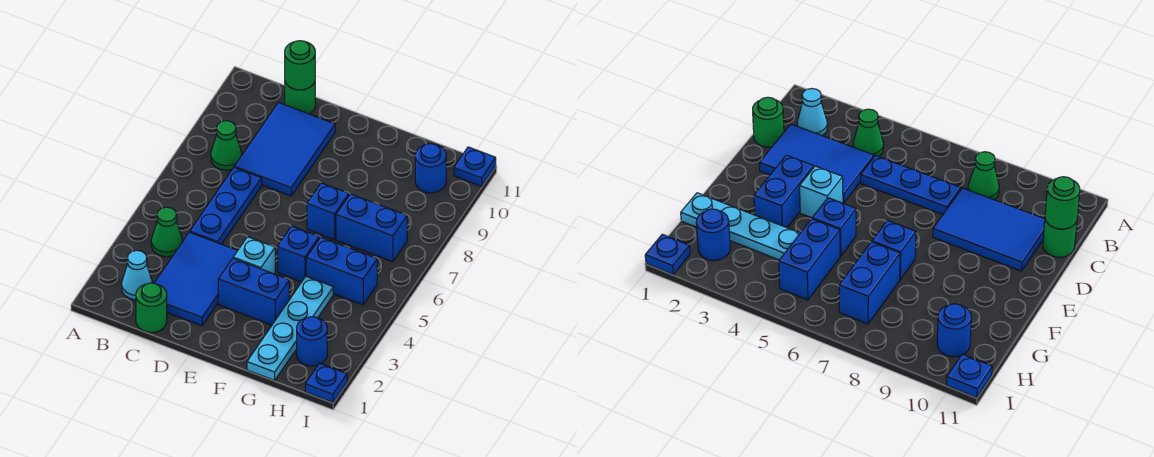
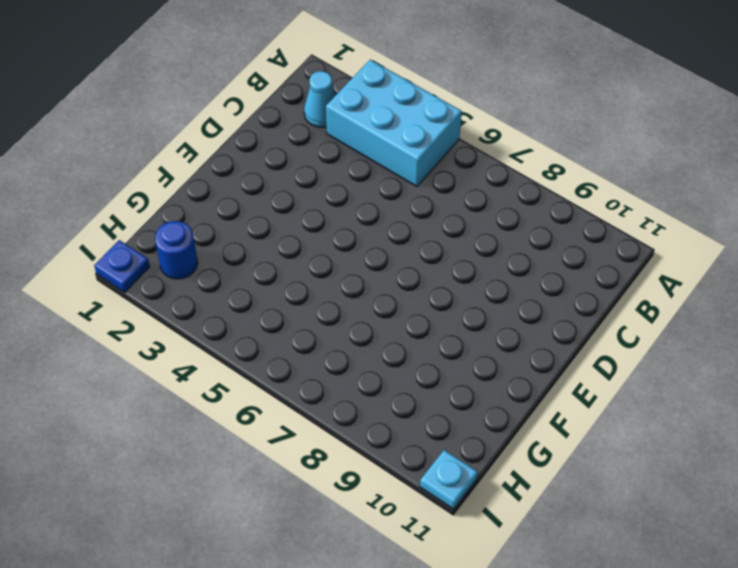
cyan brick A3:B5 level 1 -> green cone B4 level 1
cyan plate I11 level 1 -> blue plate I11 level 1
none -> green cone B8 level 1
none -> green round brick C1 level 1
none -> blue tile C2:D4 level 1

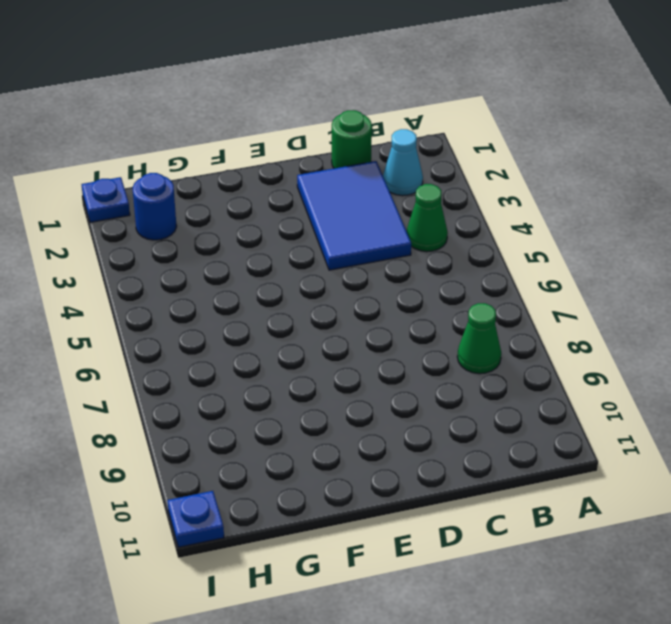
none -> blue plate C5:C7 level 1
none -> blue tile C8:D10 level 1
none -> green round brick C11 level 1

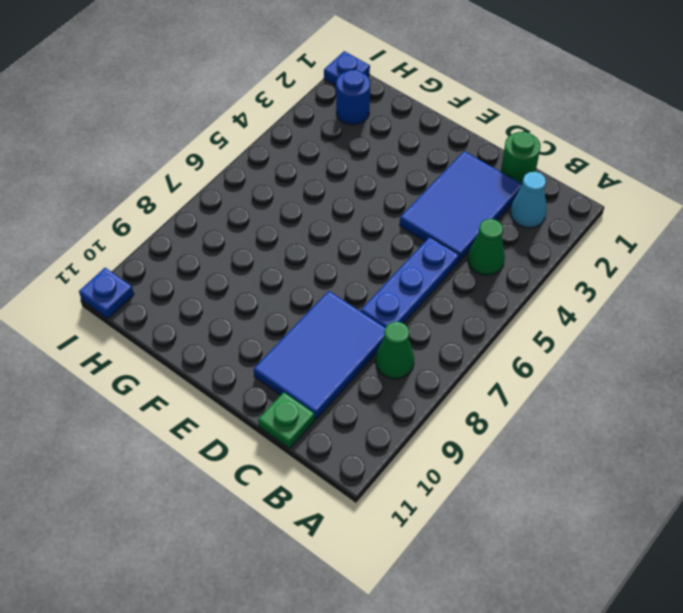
green plate C11 level 1 -> green round brick C11 level 1
none -> blue brick E3:F3 level 1
none -> cyan brick E4 level 1
none -> blue brick F5 level 1

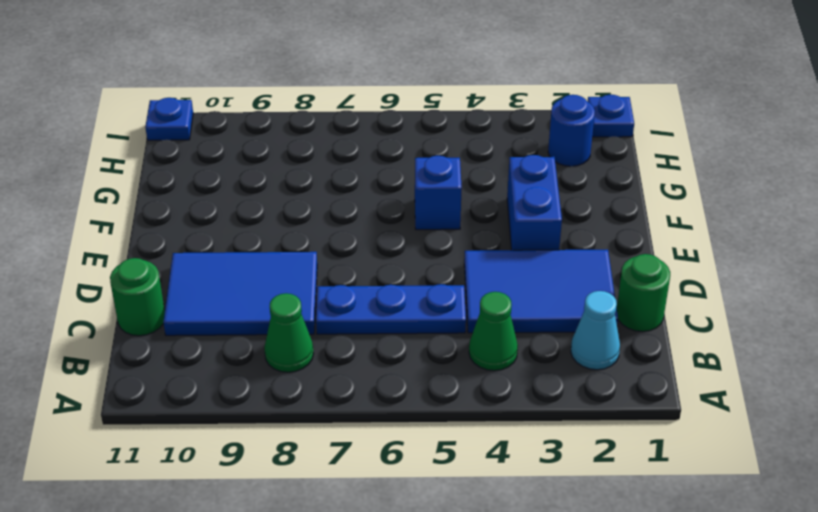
none -> cyan brick E4 level 1
none -> blue brick F7 level 1
none -> cyan plate G1:G4 level 1

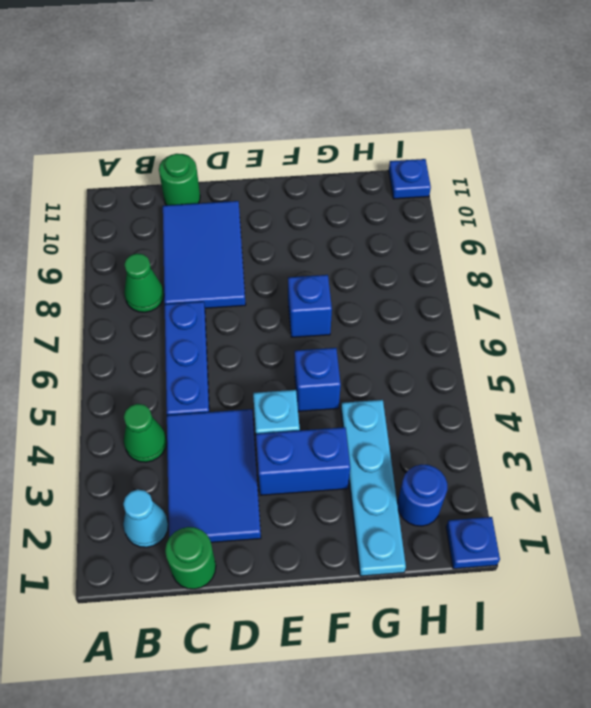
none -> blue brick G5:H5 level 1
none -> blue brick G7:H7 level 1
none -> blue round brick H10 level 1

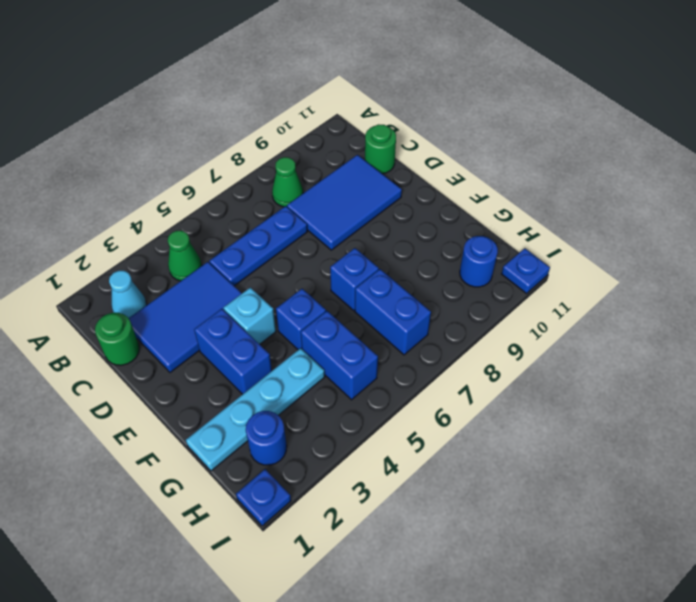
none -> green round brick C11 level 2

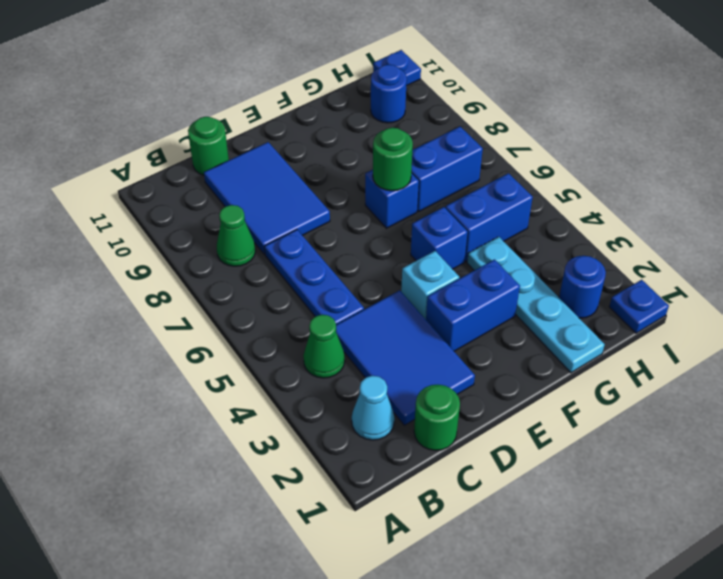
green round brick F7 level 2 -> green round brick C11 level 2

